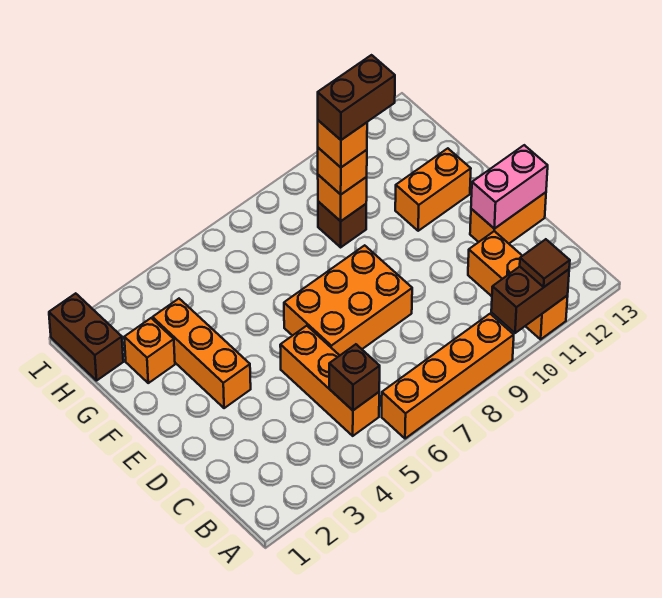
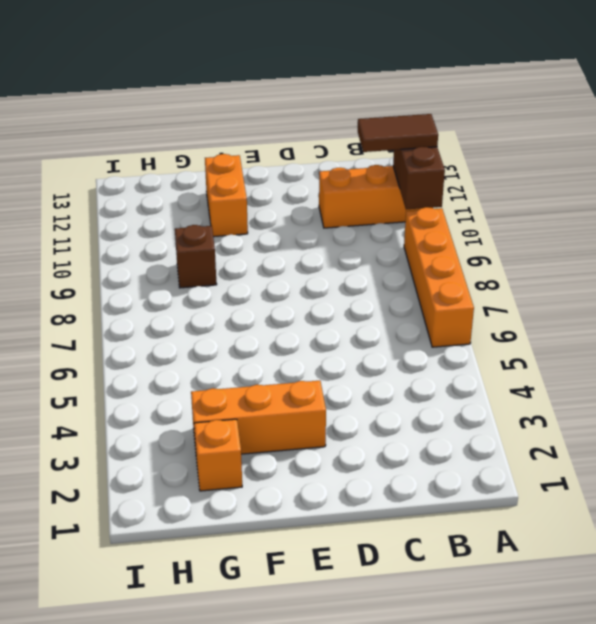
brown tile A11:B11 level 3 -> brown tile A11 level 3
none -> orange brick B5:D5 level 1
none -> orange brick D6:E8 level 1
none -> orange brick D12:D13 level 1

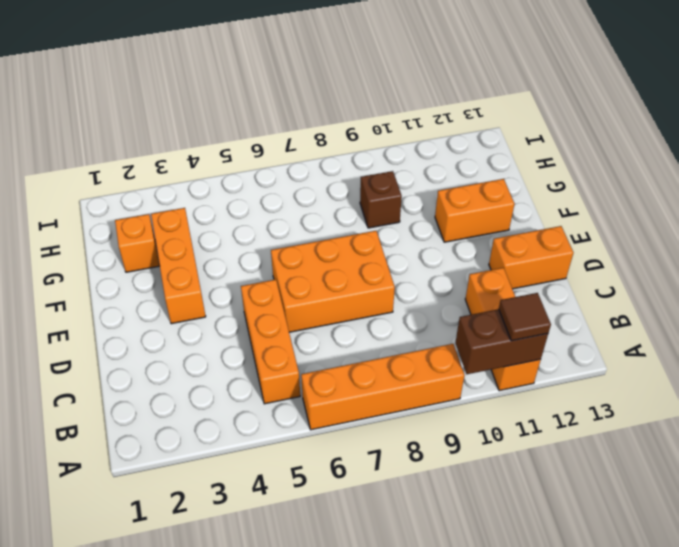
none -> brown brick H1:I1 level 1
none -> brown brick B5 level 2
none -> pink brick D12:D13 level 2

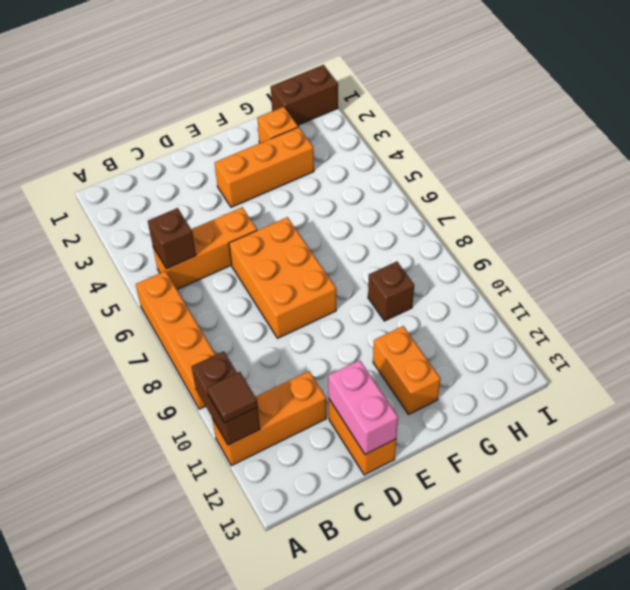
none -> orange brick G9 level 2
none -> orange brick G9 level 3
none -> orange brick G9 level 4

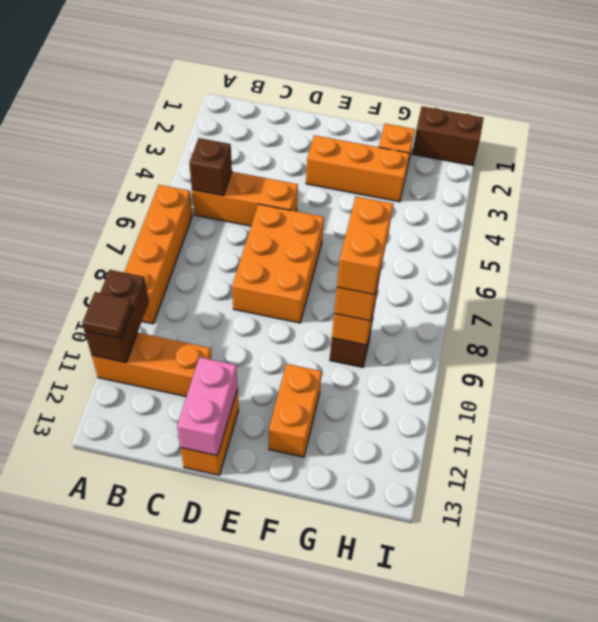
orange brick G8:G9 level 4 -> orange brick G9 level 4
none -> brown brick G9:G10 level 5

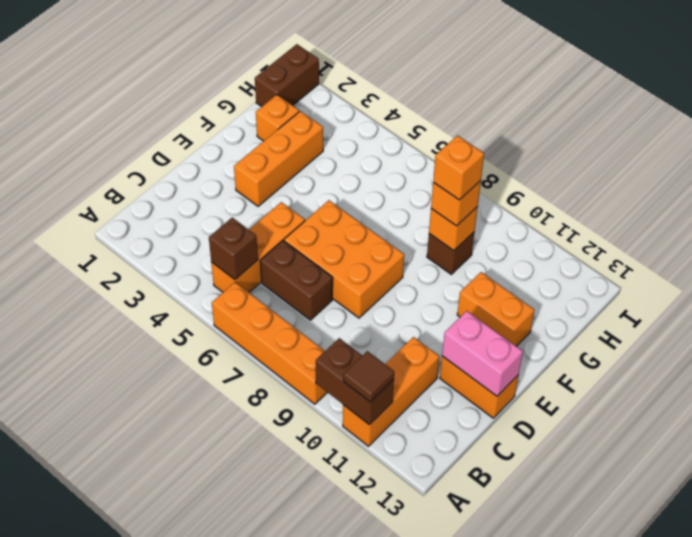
brown brick C6:C7 level 1 -> brown brick G9:G10 level 5

